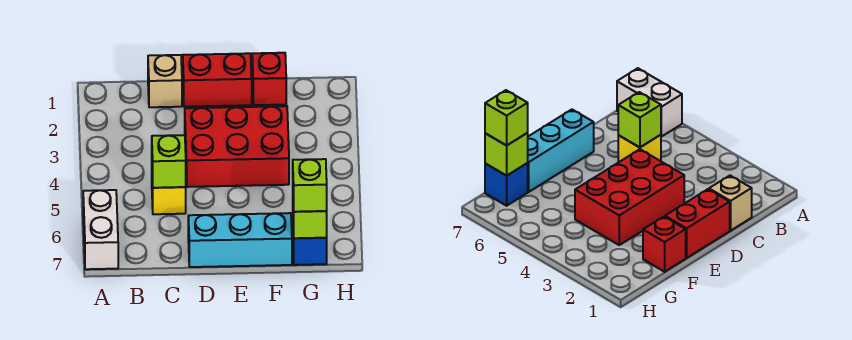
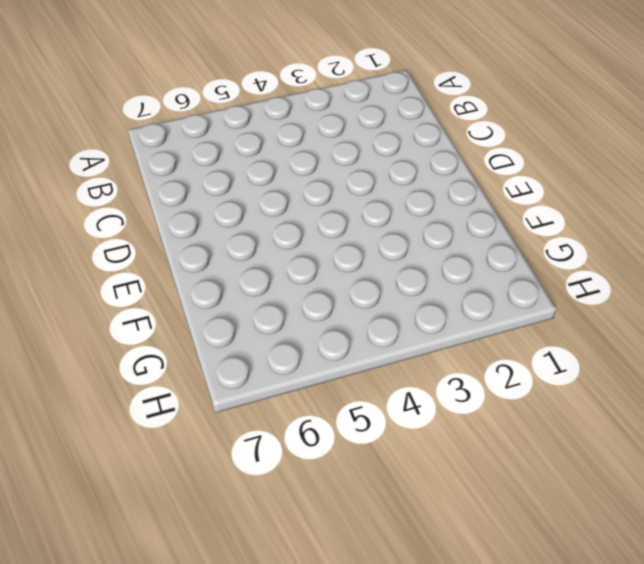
none -> white brick A6:A7 level 1
none -> tan brick C1 level 1

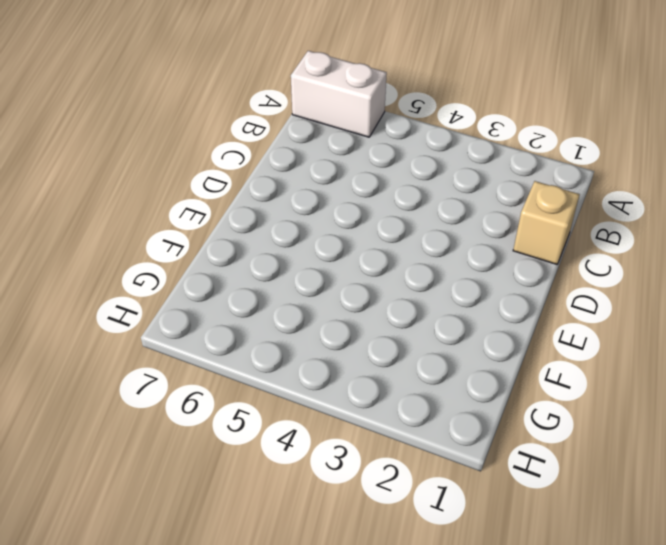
none -> yellow brick C5 level 1
none -> red brick D1:E1 level 1

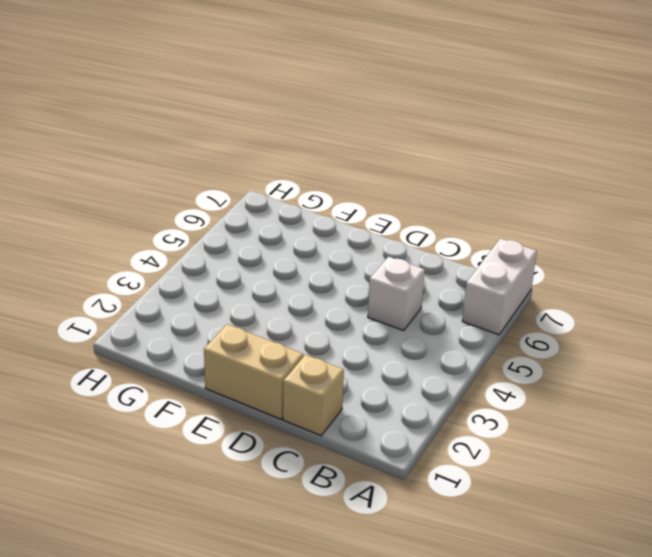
white brick C5 level 1 -> yellow brick C5 level 1
tan brick D1:E1 level 1 -> red brick D1:E1 level 1
none -> red brick D3:F4 level 1
none -> cyan brick D7:F7 level 1

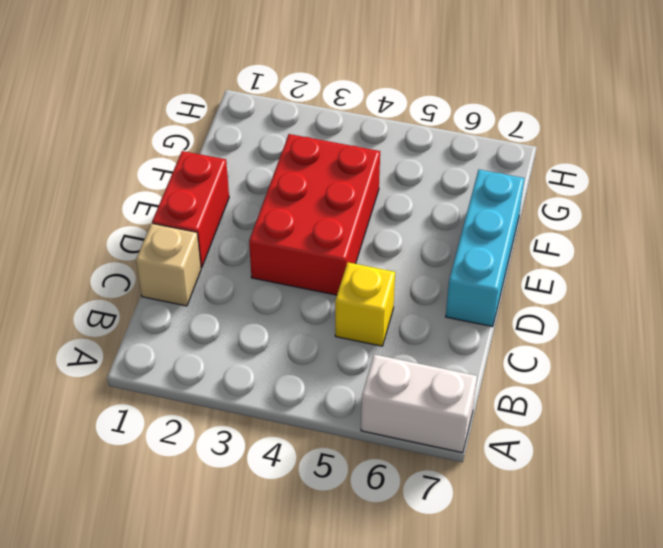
none -> red brick F1 level 1
none -> blue brick G7 level 1

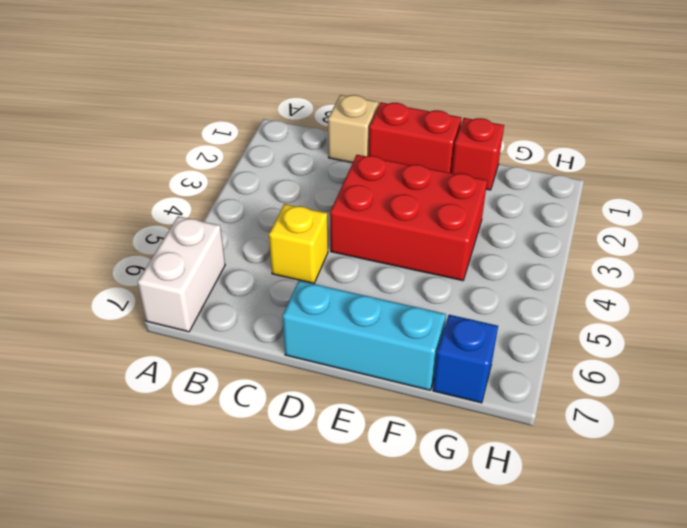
none -> lime brick C5 level 2
none -> lime brick G7 level 2

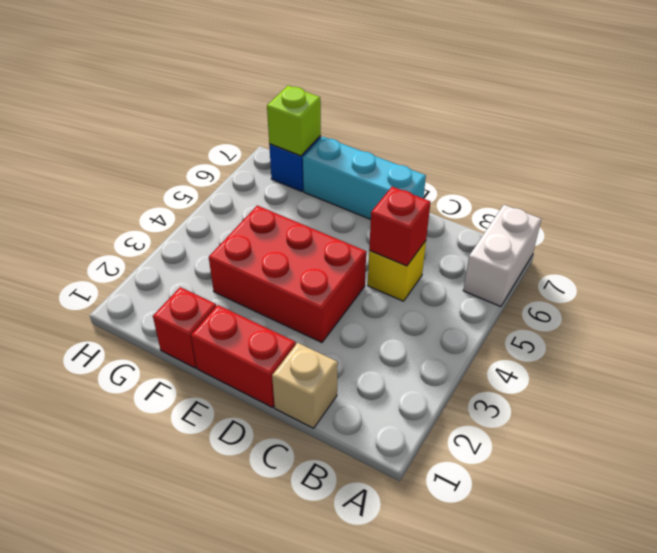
red brick C5 level 2 -> lime brick C5 level 2
none -> lime brick G7 level 3

